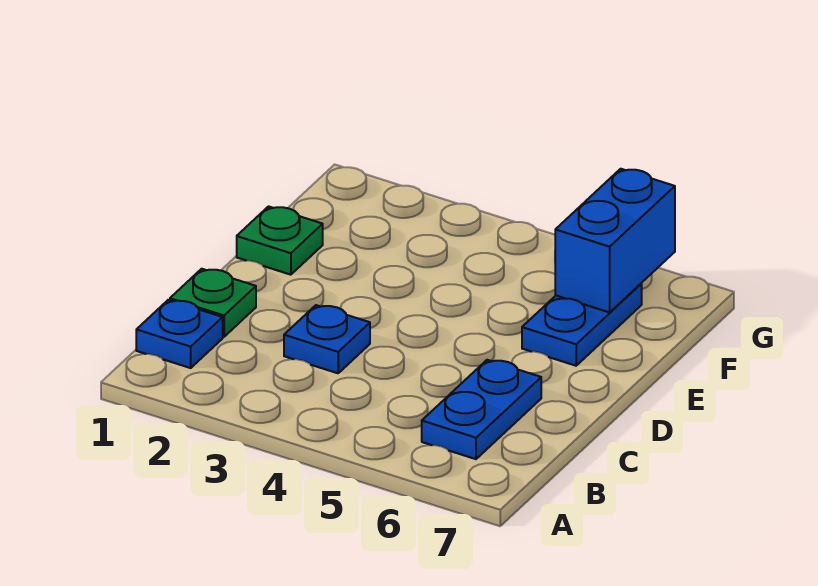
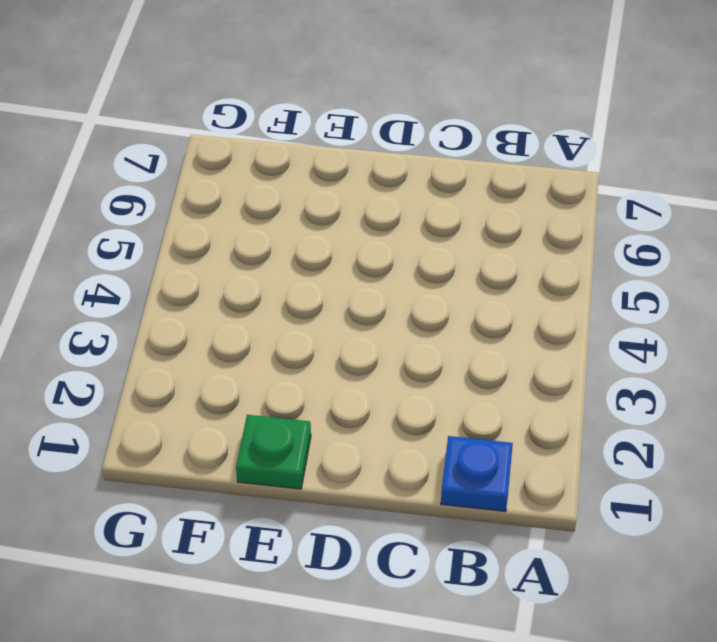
none -> blue plate B6:C6 level 1
none -> green plate C1 level 1

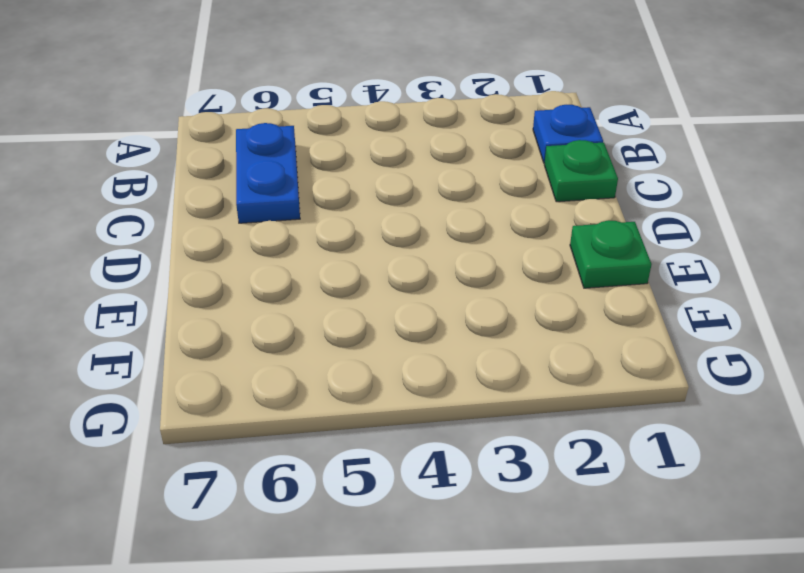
none -> blue plate C3 level 1
none -> blue plate E6:F6 level 1

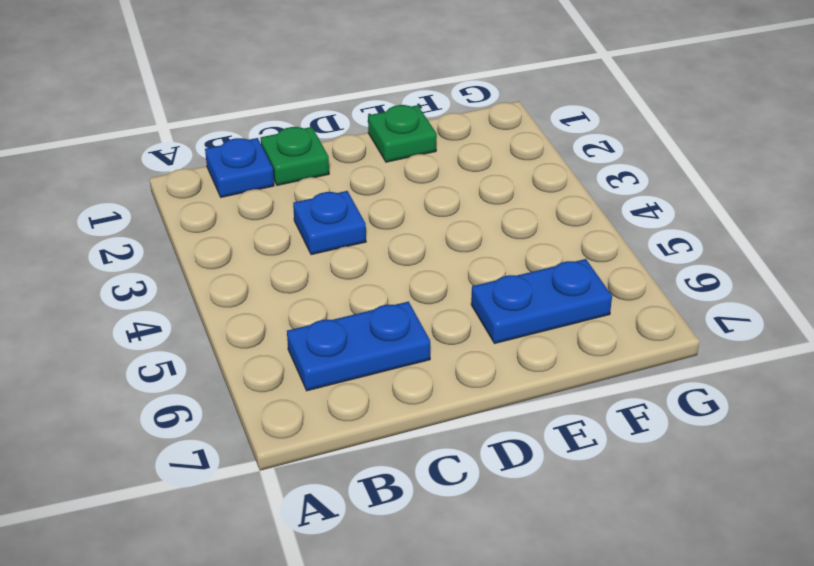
none -> blue brick F6:G6 level 2

